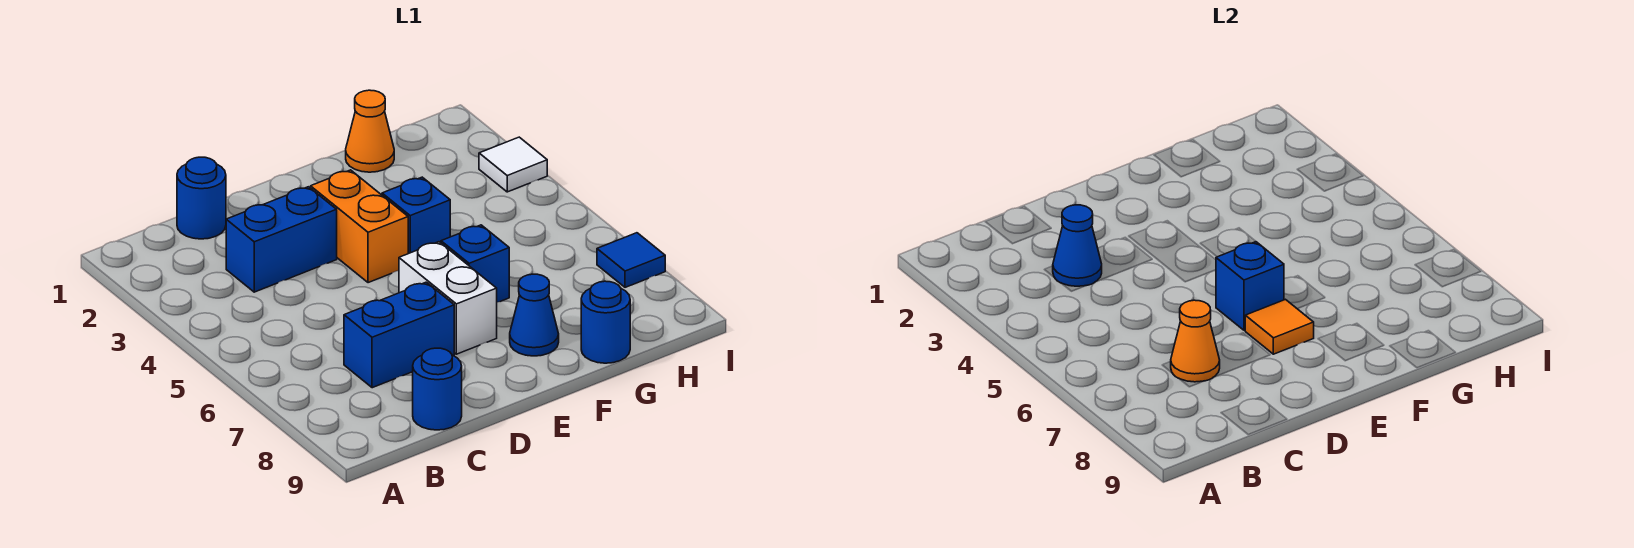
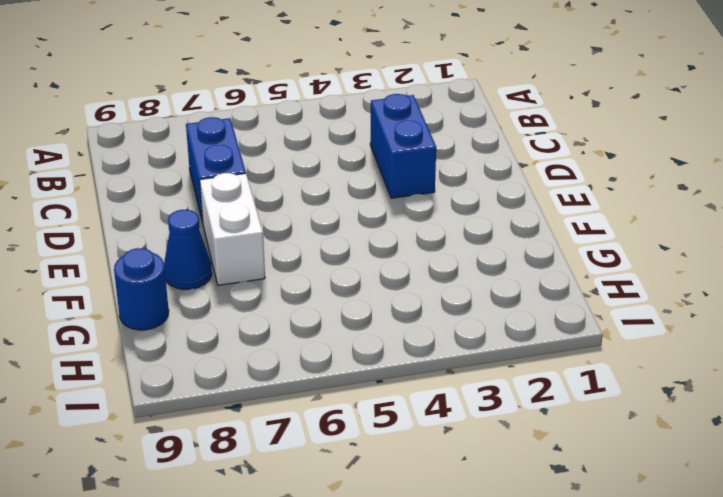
white brick E7:F7 level 1 -> white brick E6:E7 level 1
none -> blue round brick C1 level 1
none -> blue round brick C9 level 1
none -> orange brick E3:E4 level 1

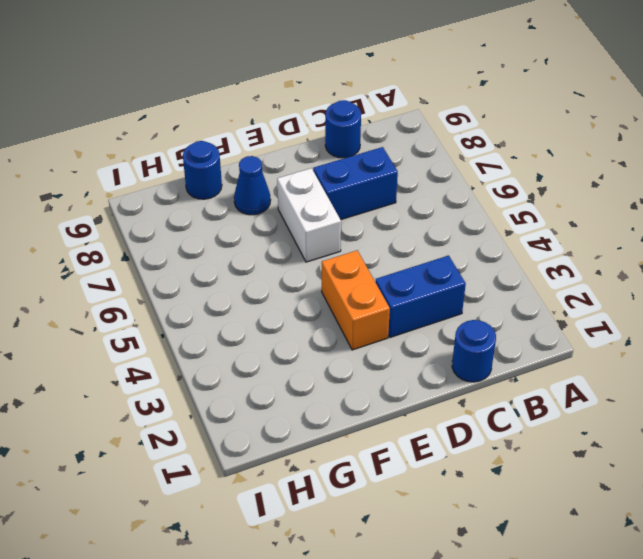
none -> blue brick F4 level 1
none -> blue brick F6 level 1
none -> orange cone G1 level 1

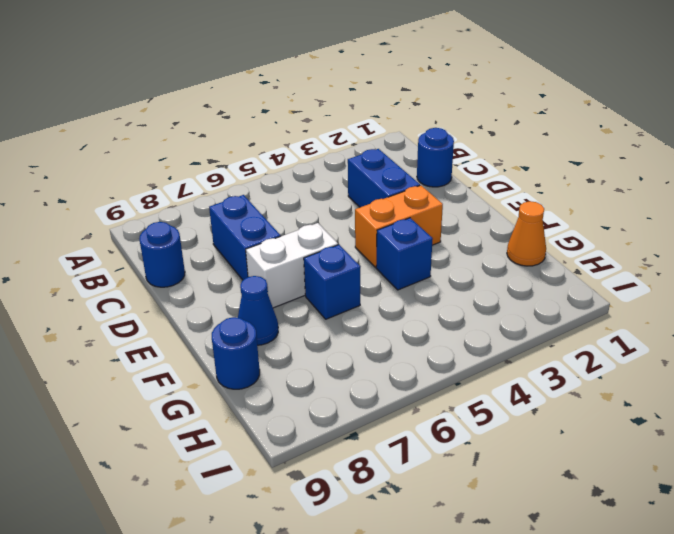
none -> white tile I3 level 1
none -> blue tile I7 level 1
none -> blue cone C3 level 2

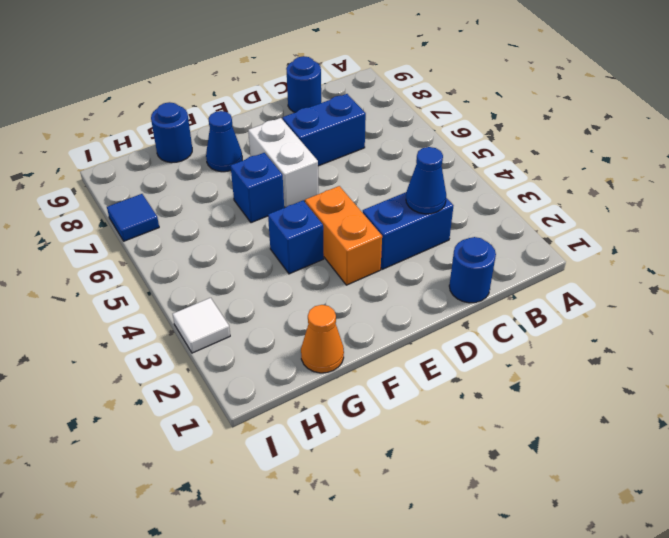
none -> orange cone C7 level 2
none -> blue brick E6 level 2
none -> orange tile E7 level 2

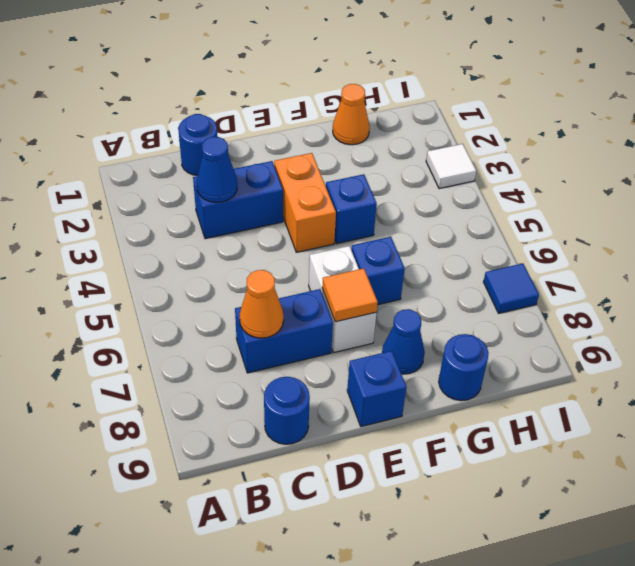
blue brick E9 level 1 -> blue brick E6 level 2

